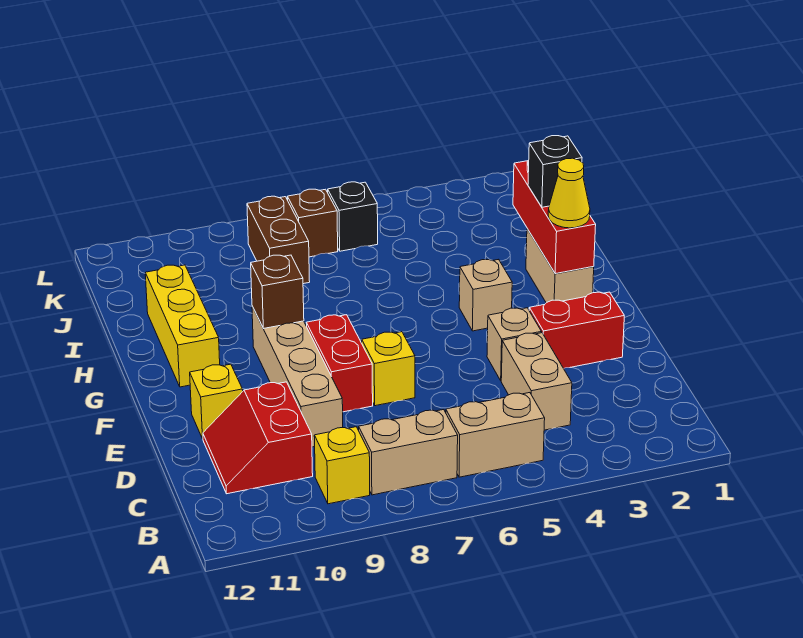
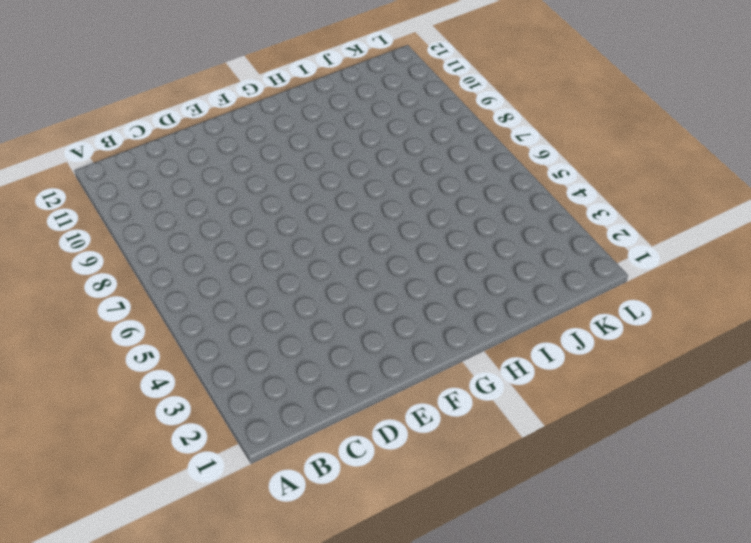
none -> tan brick B5:B6 level 1
none -> tan brick B7:B8 level 1
none -> yellow brick B9 level 1

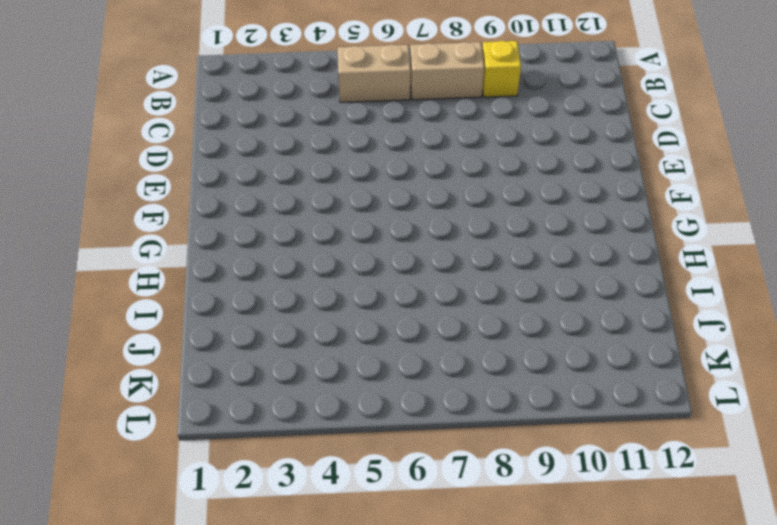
none -> tan brick C4:D4 level 1
none -> red slope C10:D11 level 1 top 10
none -> tan brick D9:G9 level 1

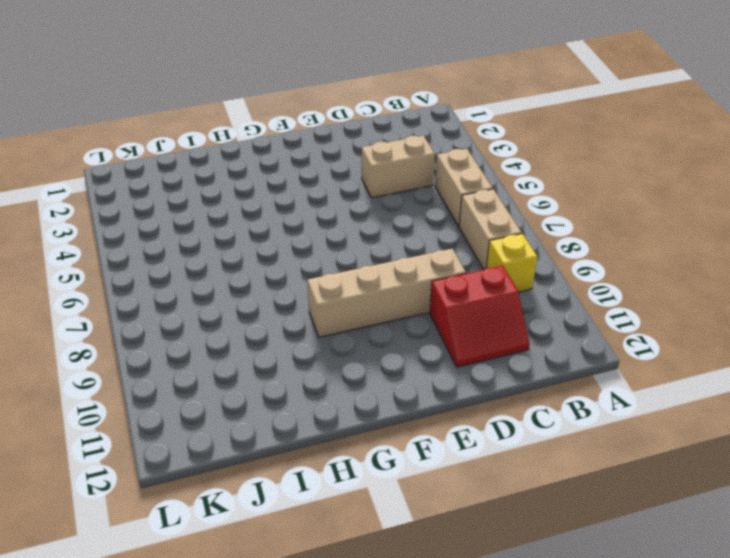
none -> red brick E2:E3 level 1
none -> tan brick E4 level 1
none -> yellow brick E7 level 1

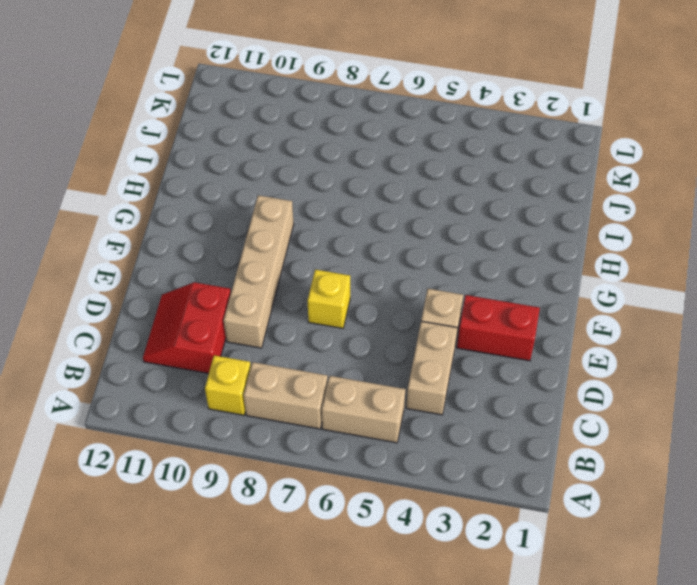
none -> red brick E8:F8 level 1
none -> yellow brick E11 level 1
none -> tan brick G2:H2 level 1

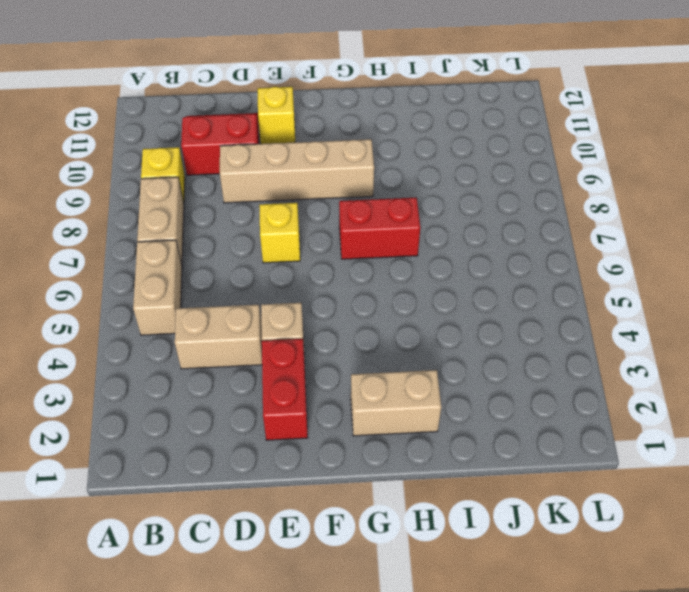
red brick G7:H7 level 1 -> red brick E8:F8 level 1
none -> tan brick G4 level 1
none -> yellow brick G11:I11 level 1
none -> brown brick J8:K8 level 1

